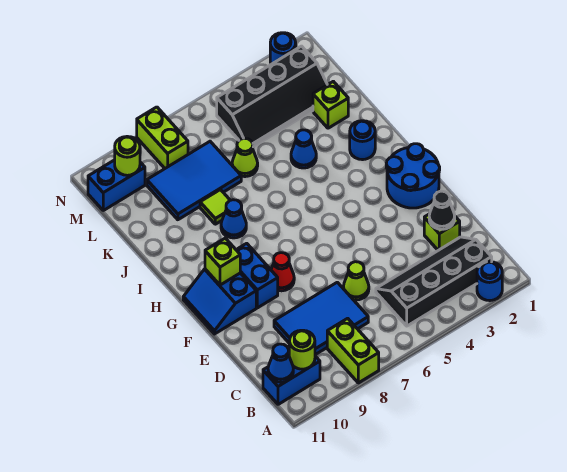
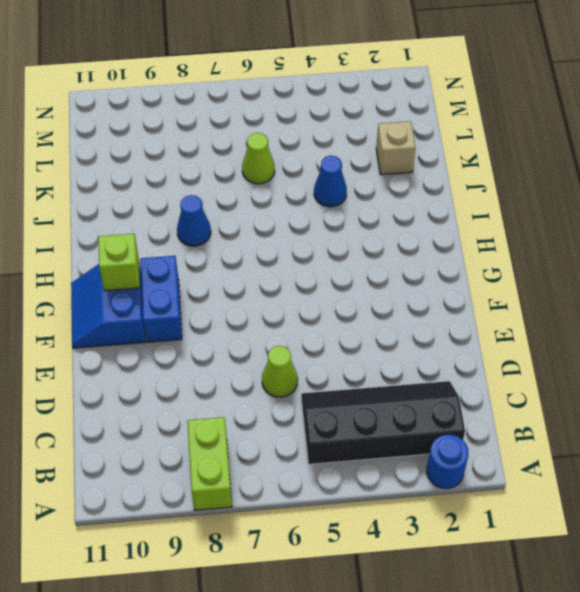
tan brick K2 level 1 -> lime brick K2 level 1
none -> blue brick B10:B11 level 1
none -> blue tile C7:D9 level 1
none -> lime brick D2 level 1

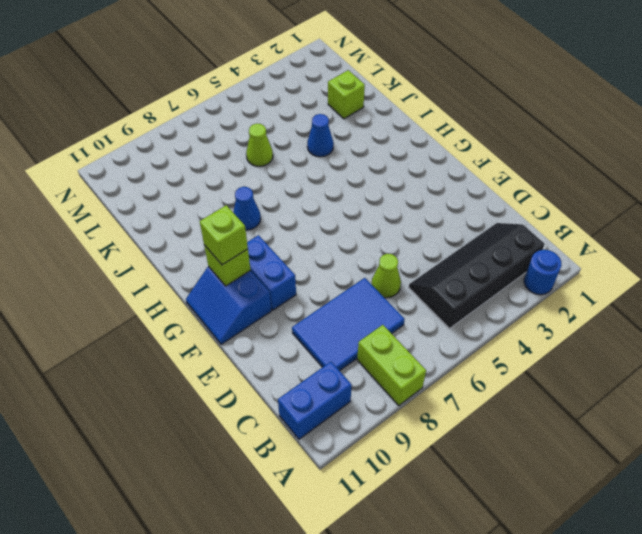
lime brick G10 level 3 -> lime brick D2 level 1
none -> blue round brick F1:G2 level 1
none -> red cone F8 level 1
none -> blue round brick I2 level 1

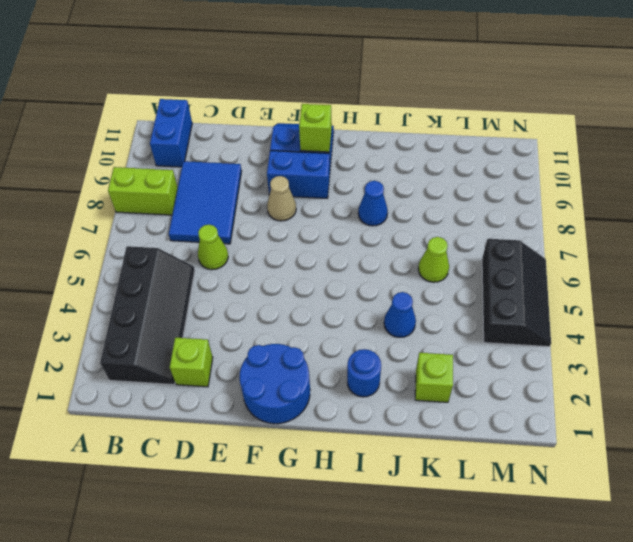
tan cone F8 level 1 -> red cone F8 level 1
black slope M4:N6 level 1 top M -> black slope L2:M5 level 1 top M
none -> blue round brick A2 level 1
none -> lime tile J8 level 1
none -> blue tile K7:L9 level 1

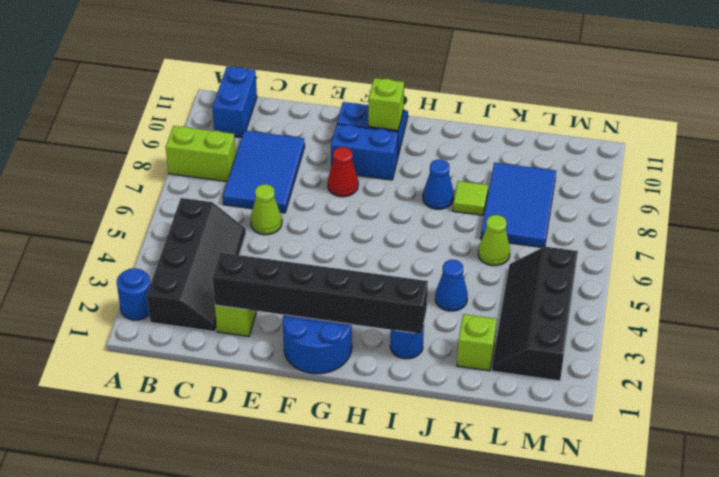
black brick D2:I2 level 2 -> black cone D2 level 2
none -> lime brick M8:N8 level 1
none -> blue brick M10:M11 level 1
none -> blue round brick N2 level 1

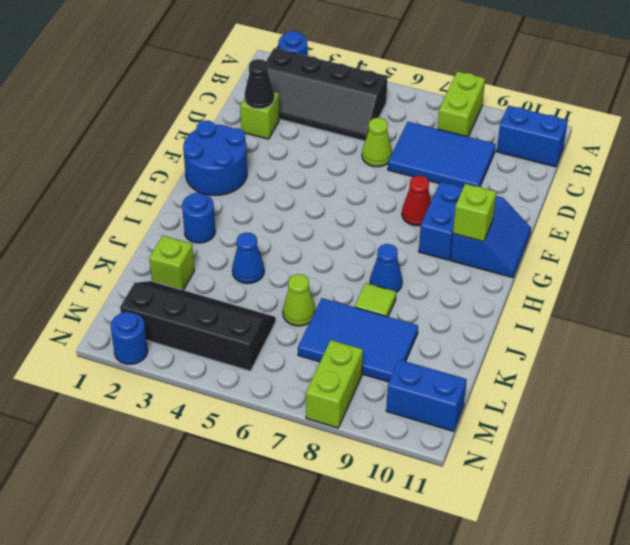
none -> lime round brick B10 level 2
none -> blue cone B11 level 2
none -> lime round brick M10 level 2

